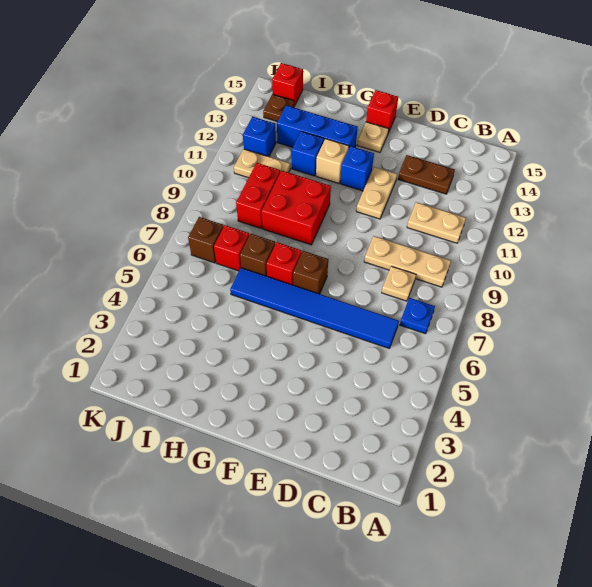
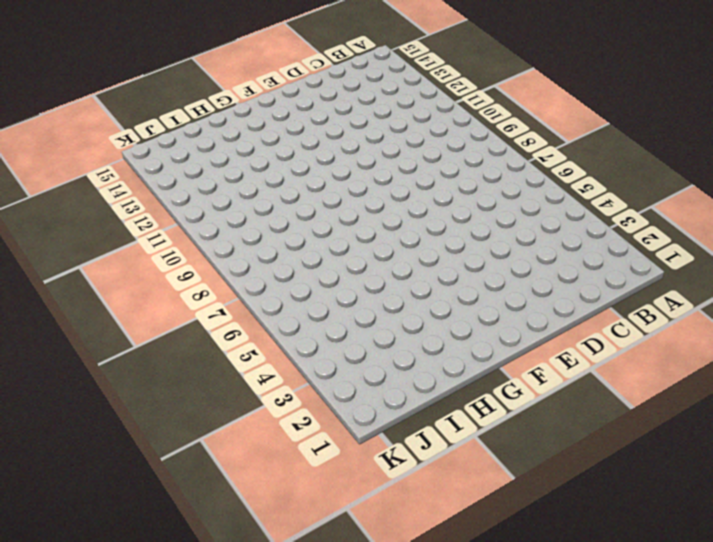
none -> blue plate B7 level 1
none -> tan plate B9:D9 level 1
none -> tan plate B11:C11 level 1

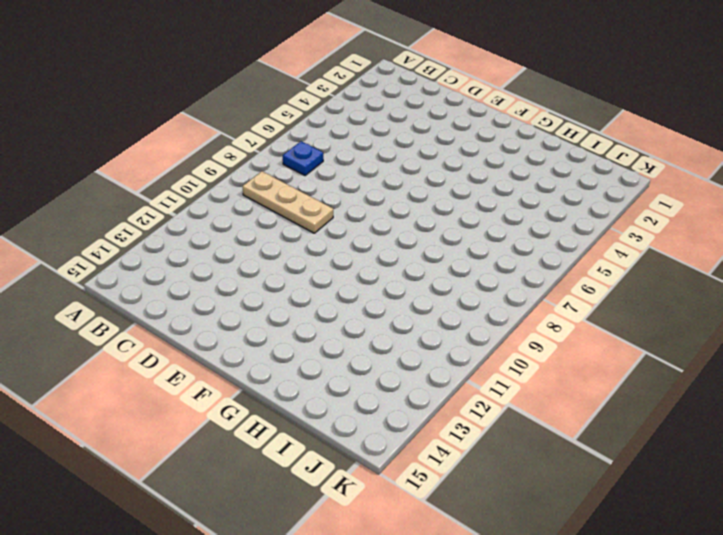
none -> tan plate B11:C11 level 1
none -> blue tile C6:H6 level 1
none -> tan plate C8 level 1

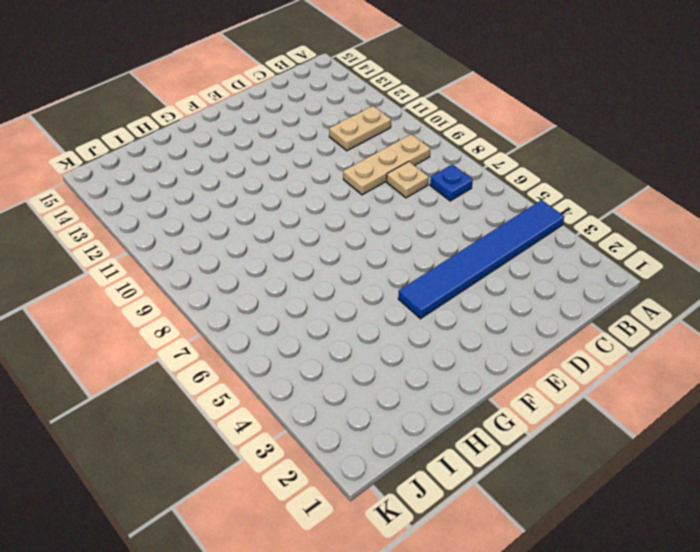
blue tile A4:F4 level 1 -> blue tile C6:H6 level 1
none -> brown plate C13:D13 level 1
none -> tan plate E11:E12 level 1
none -> brown brick F7 level 1

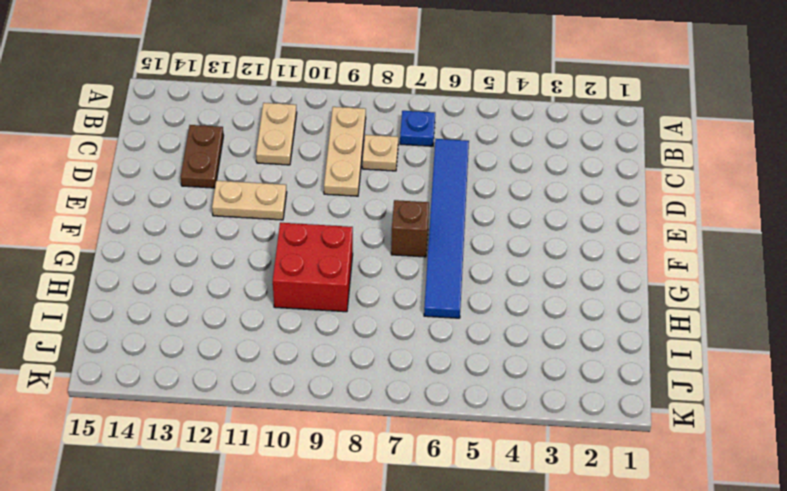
none -> blue brick F12 level 1
none -> tan plate F14 level 1
none -> red brick F15 level 1

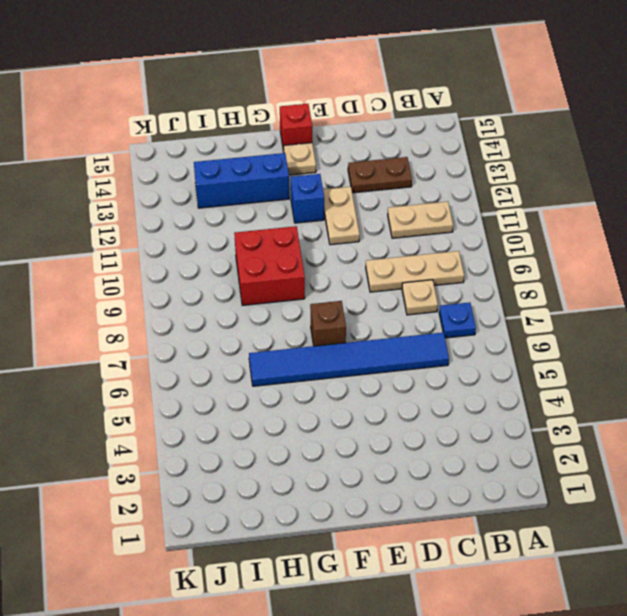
none -> red brick G7 level 1
none -> tan brick G12 level 1
none -> brown brick H7 level 1

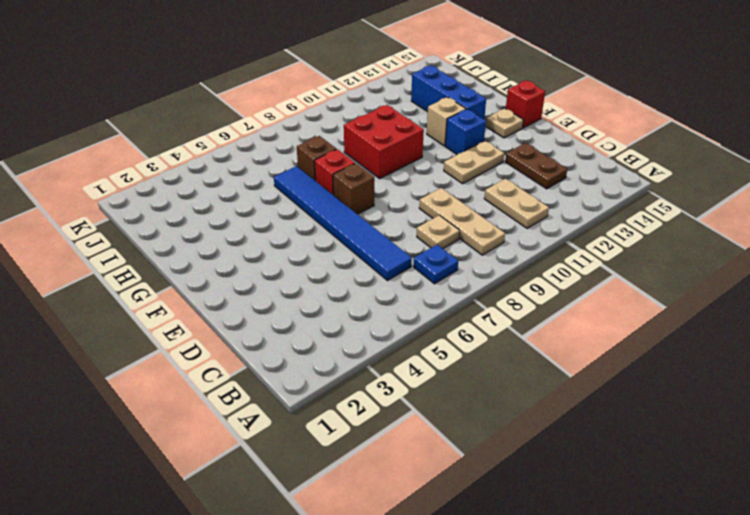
none -> blue brick H12 level 1
none -> red brick I7 level 1
none -> red brick I9:I10 level 1

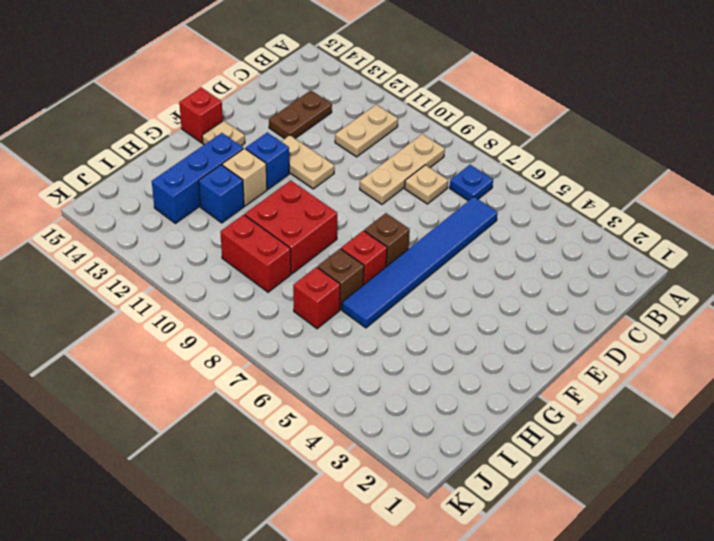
none -> tan plate I11:J11 level 1
none -> brown brick J7 level 1
none -> blue brick J12 level 1

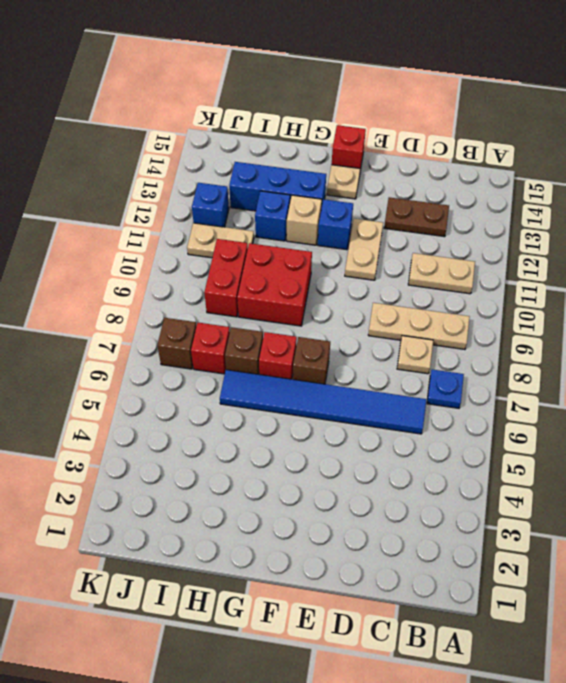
none -> brown plate J14 level 1
none -> red brick J15 level 1

